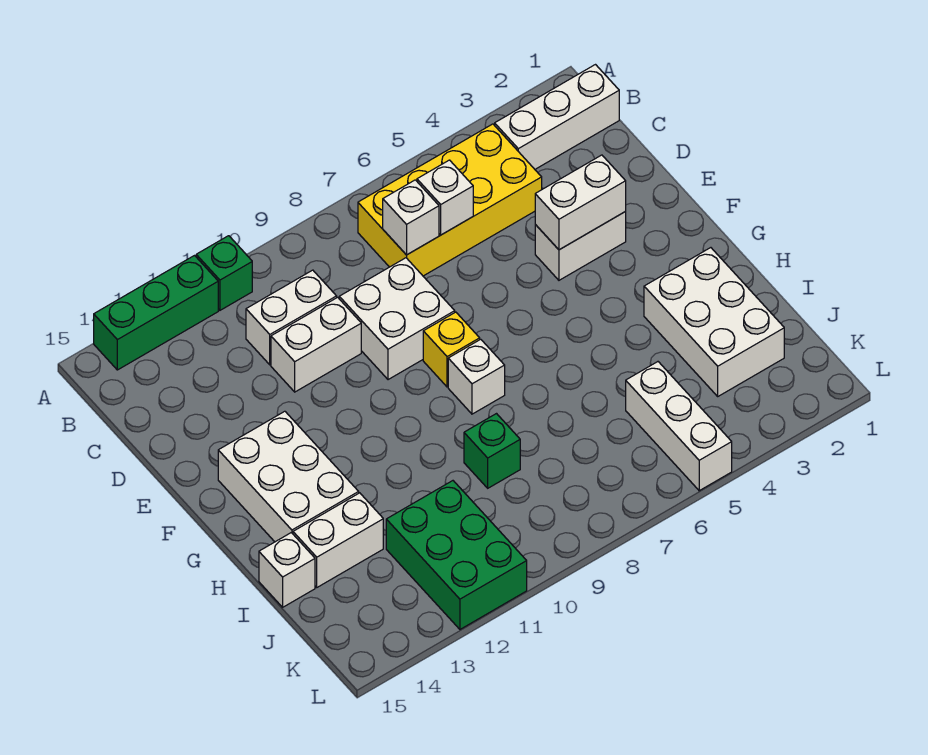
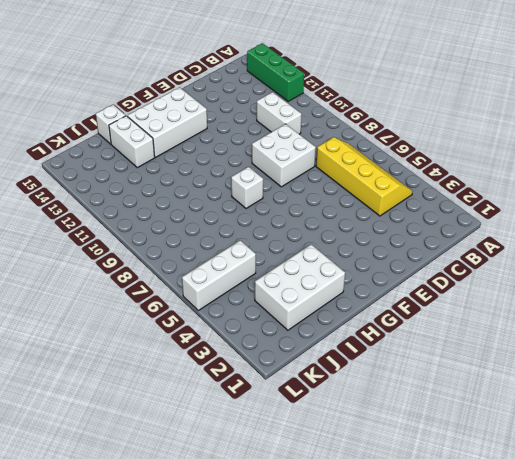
yellow slope B4:C7 level 1 top C -> yellow brick B4:C7 level 1
none -> green brick A11 level 1
none -> white brick B1:B3 level 1
none -> white brick D10:D11 level 1

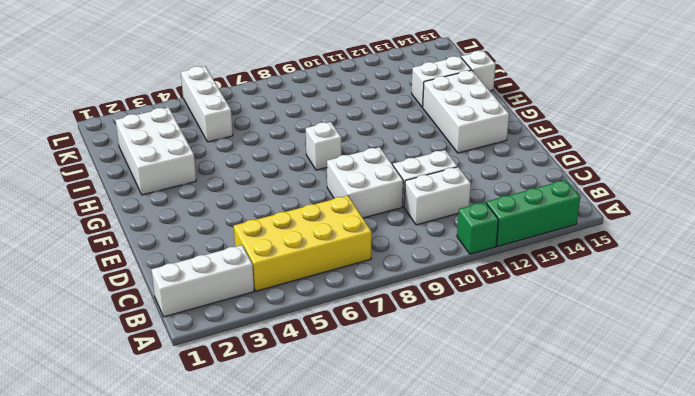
none -> white brick E3:E4 level 1
none -> yellow brick F8 level 1
none -> green brick I9 level 1

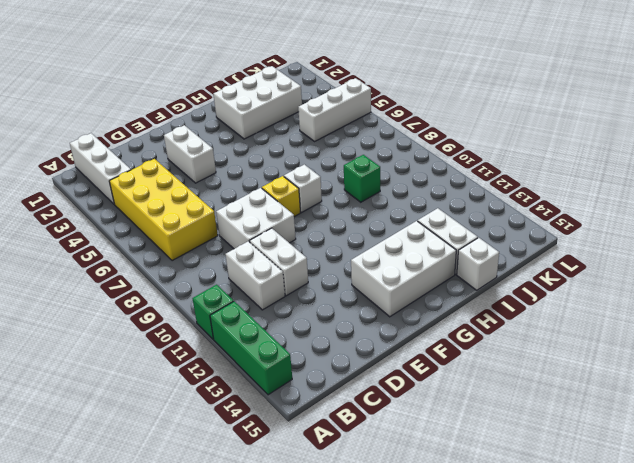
none -> green brick J11:L12 level 1
none -> white brick C6 level 2
none -> white brick C7 level 2

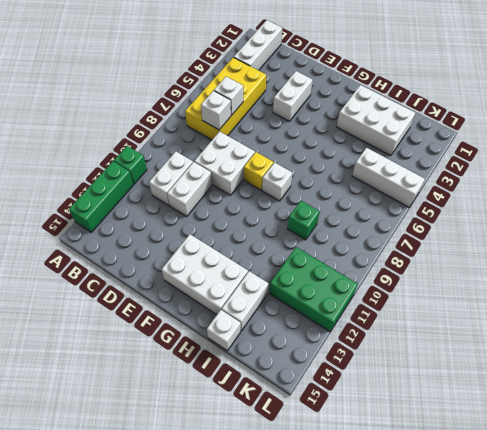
none -> white brick E3:E4 level 2

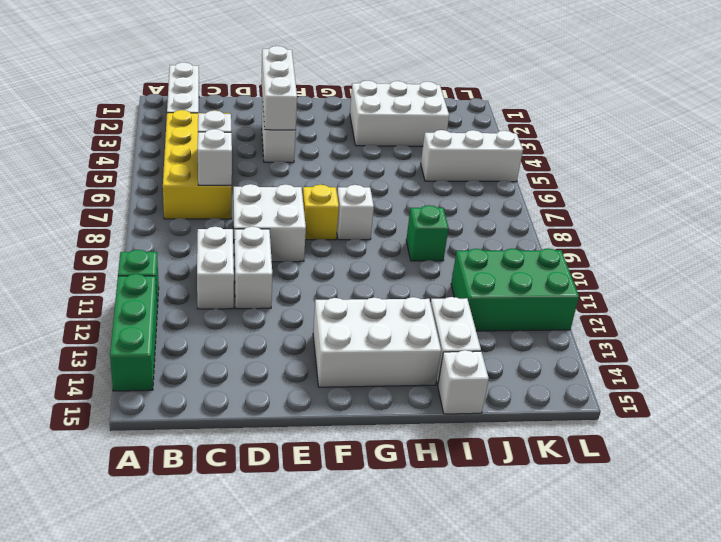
white brick E2:E4 level 2 -> white brick E3:E4 level 2

